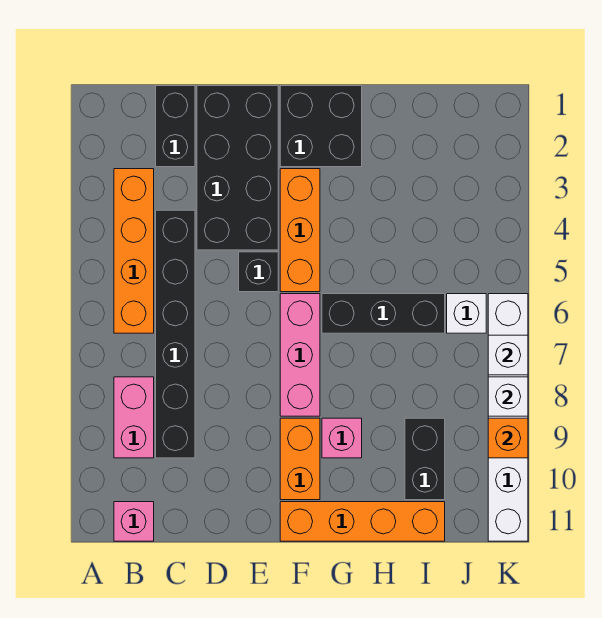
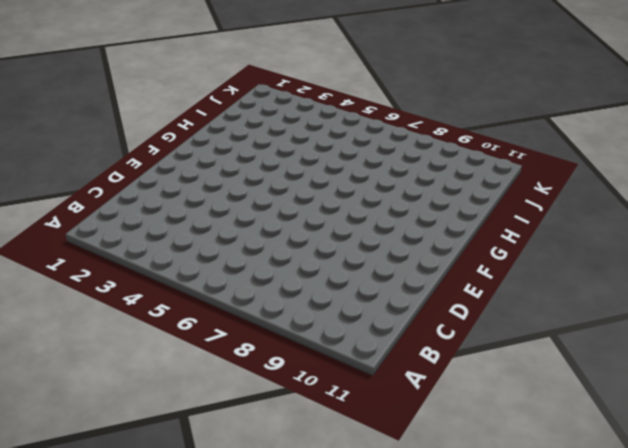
none -> orange brick B3:B6 level 1
none -> pink brick B8:B9 level 1
none -> pink brick B11 level 1

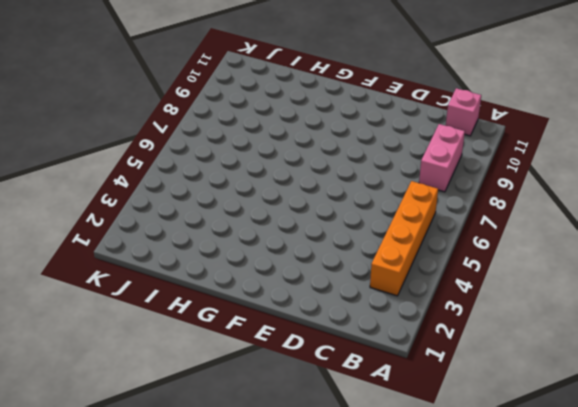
none -> black brick C1:C2 level 1
none -> black brick C4:C9 level 1
none -> black brick D1:E4 level 1

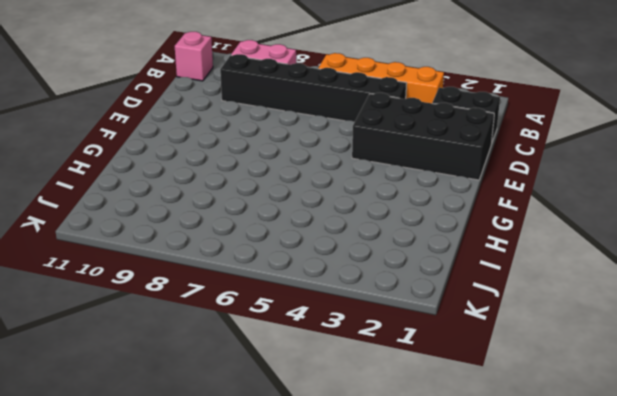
none -> black brick E5 level 1
none -> black brick F1:G2 level 1
none -> orange brick F3:F5 level 1

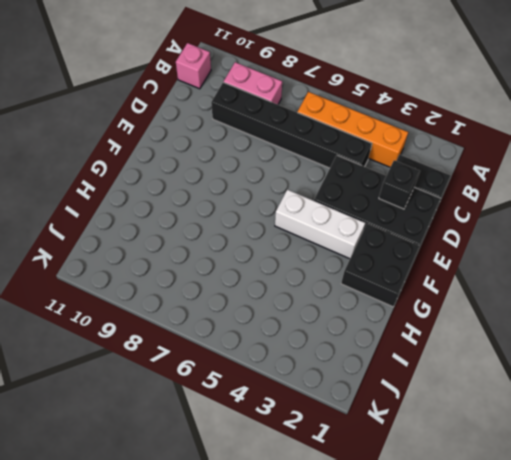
black brick D2 level 2 -> black brick E5 level 1
white brick F3:F5 level 1 -> orange brick F3:F5 level 1
none -> pink brick F6:F8 level 1
none -> orange brick F9:F10 level 1
none -> orange brick F11:I11 level 1

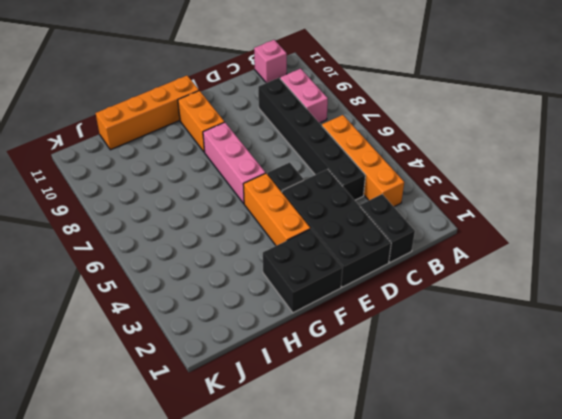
none -> black brick G6:I6 level 1
none -> pink brick G9 level 1
none -> black brick I9:I10 level 1

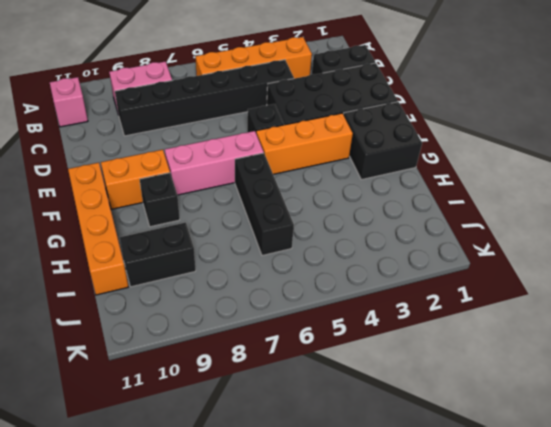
black brick G9 level 1 -> pink brick G9 level 1
none -> white brick J6 level 1
none -> white brick K6:K11 level 1
none -> white brick K7 level 2

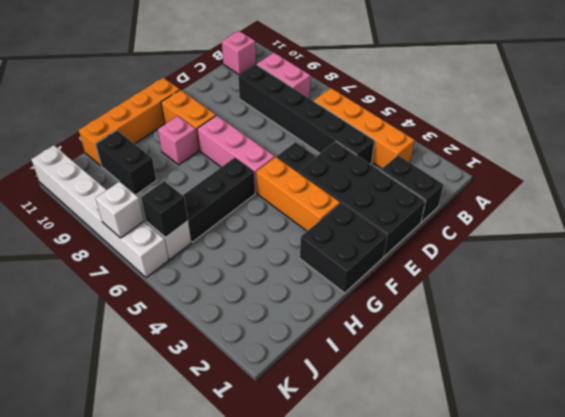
black brick J6 level 2 -> none
none -> white brick K8 level 2
none -> orange brick K9 level 2

